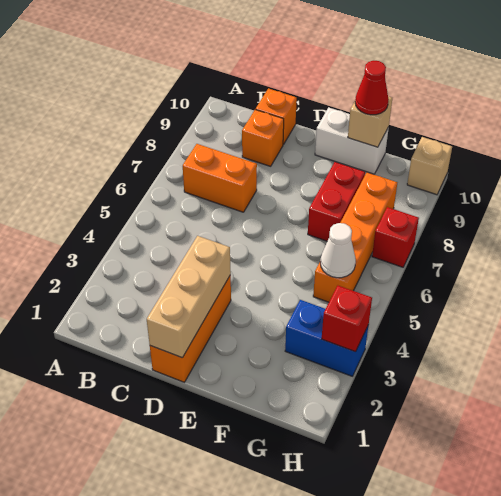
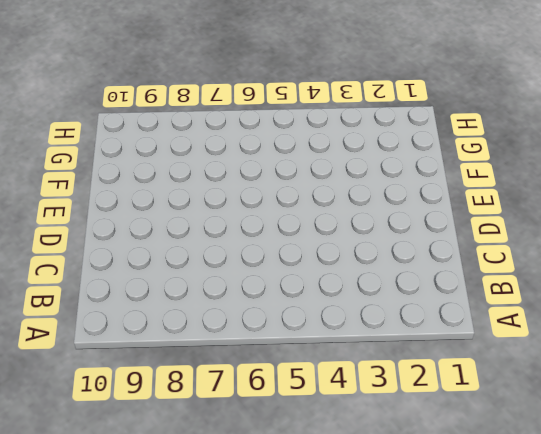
none -> orange brick B7:C7 level 1
none -> orange brick C9 level 1
none -> orange brick C10 level 1

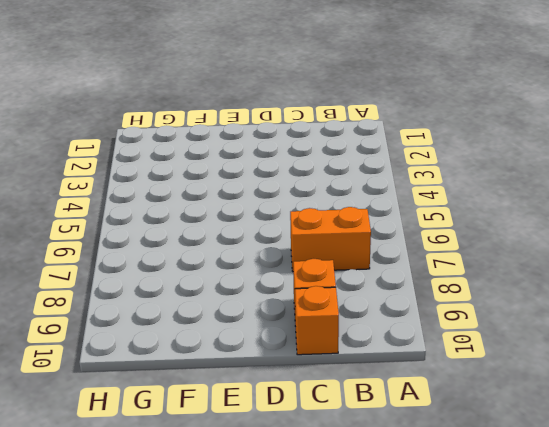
none -> orange brick D1:D3 level 1
none -> white brick E10:F10 level 1
none -> red brick F7:F8 level 1

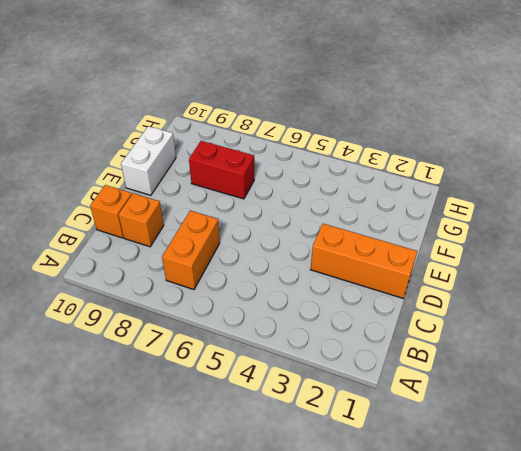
none -> blue brick G3:H3 level 1
none -> orange brick G5:G8 level 1
none -> red brick H7 level 1

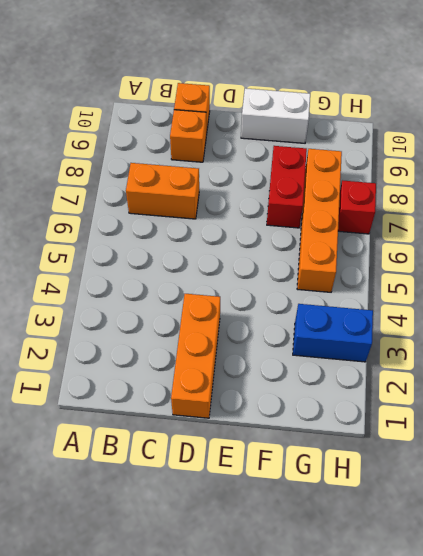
none -> tan brick H10 level 1
none -> tan brick D1:D3 level 2
none -> tan brick F10 level 2

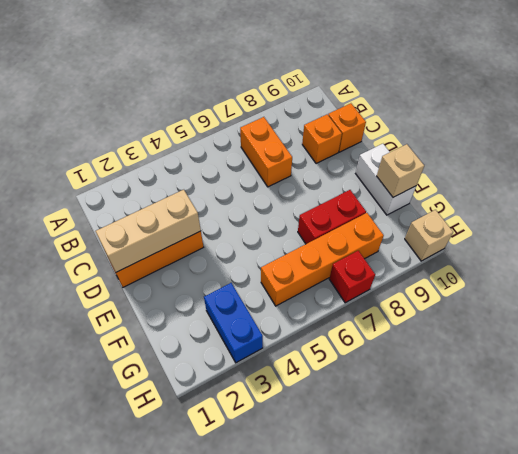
none -> white cone G5 level 2
none -> red brick H3 level 2
none -> red cone F10 level 3

